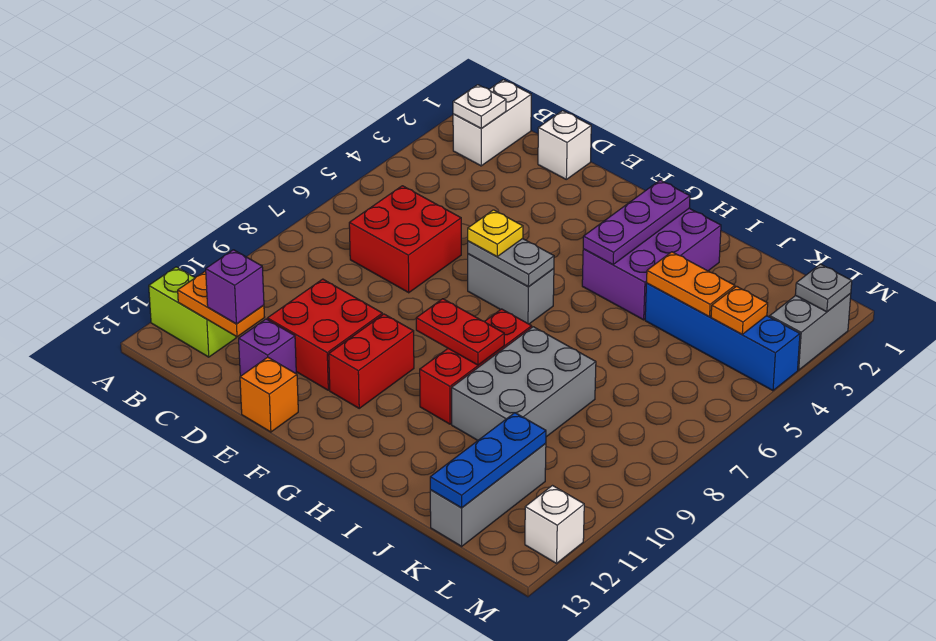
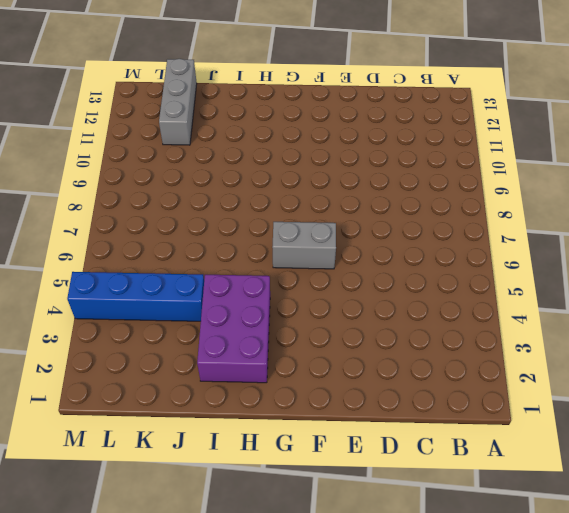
none -> lime brick A12:B12 level 1
none -> white brick B1:B2 level 1
none -> red brick C6:D7 level 1

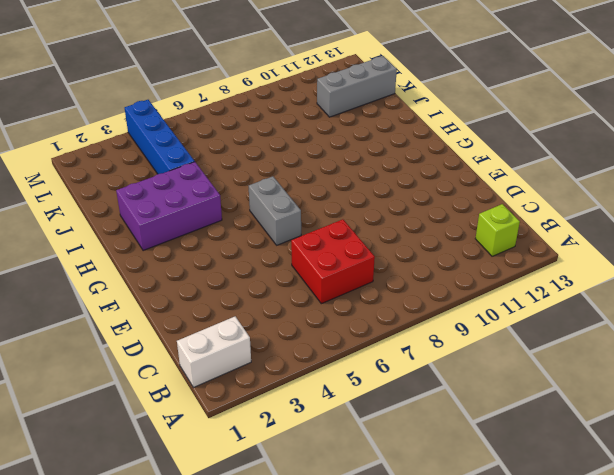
lime brick B12 level 1 -> lime brick A12:B12 level 1
none -> white brick D1 level 1
none -> red brick D10:E11 level 1
none -> purple brick D12 level 1

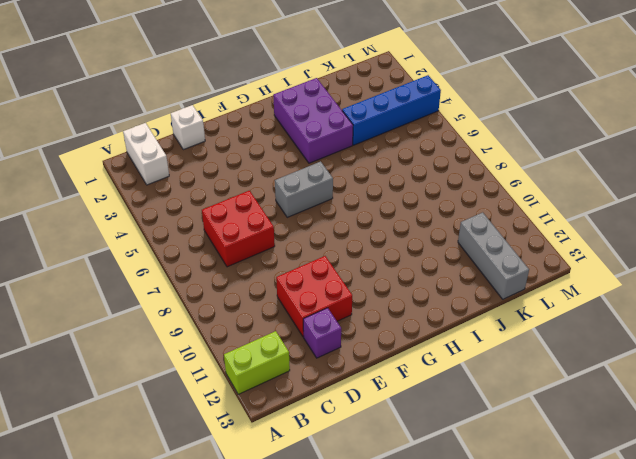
none -> orange brick E13 level 1
none -> red brick F10:F11 level 1
none -> red brick H8:H10 level 1

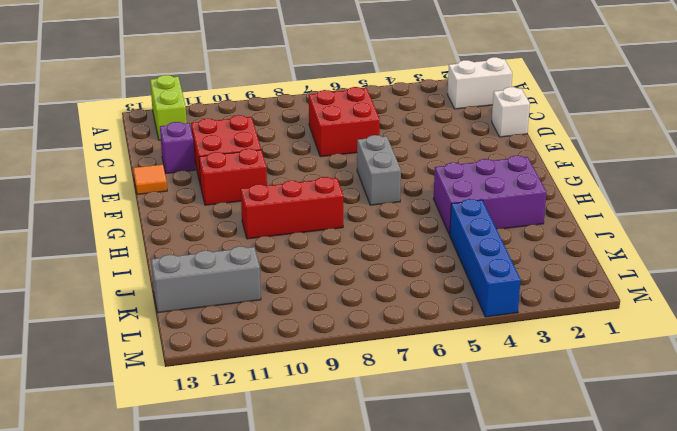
orange tile E13 level 1 -> orange brick E13 level 1
none -> grey brick I8:J10 level 1
none -> grey brick M2:M3 level 1
none -> white brick M12 level 1

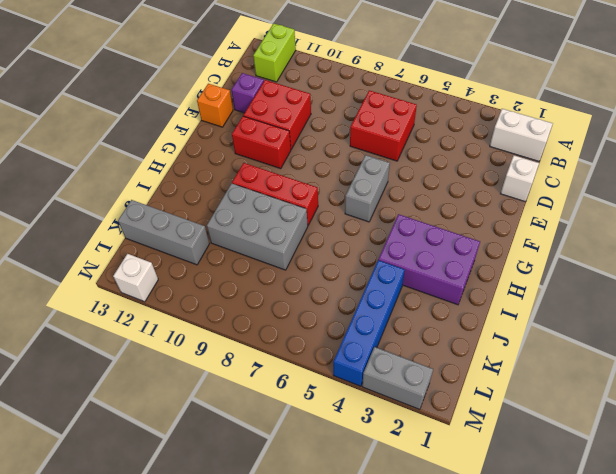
none -> white plate B2 level 2
none -> orange plate B12:C12 level 2
none -> grey plate F6:G6 level 2

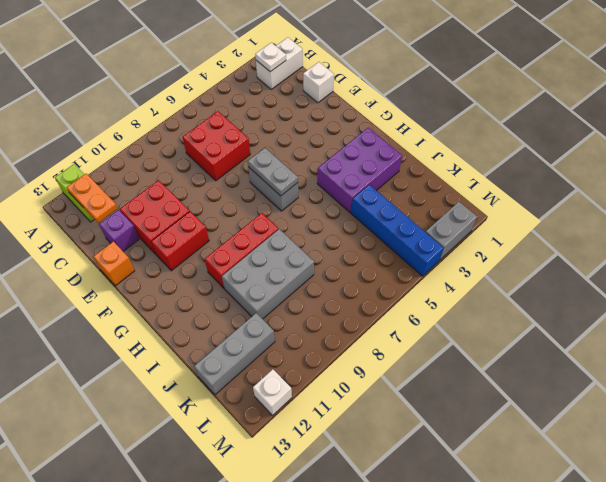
none -> red plate G9:H9 level 2
none -> purple plate H2:H4 level 2
none -> orange plate J4:K4 level 2

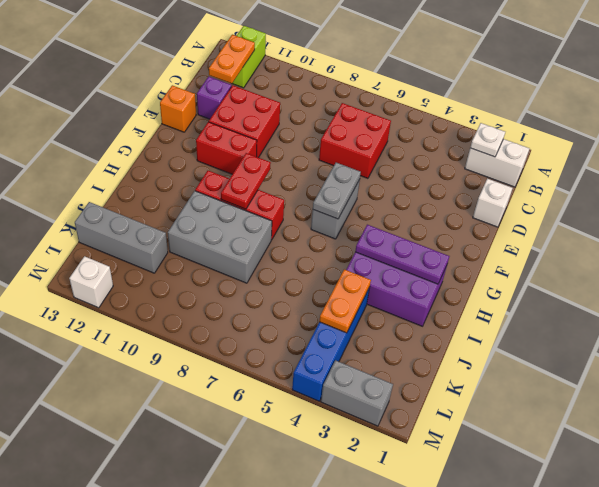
none -> blue plate K11:K13 level 2
none -> orange plate L4 level 2
none -> grey plate M2 level 2

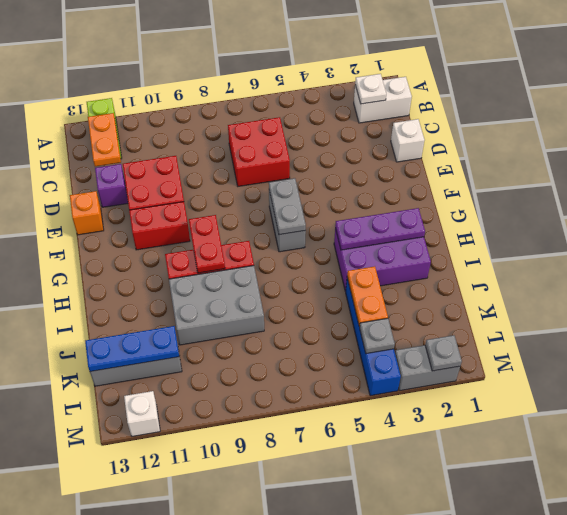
grey plate L4 level 2 -> orange plate L4 level 2
none -> purple brick C12 level 3
none -> yellow plate F6 level 3

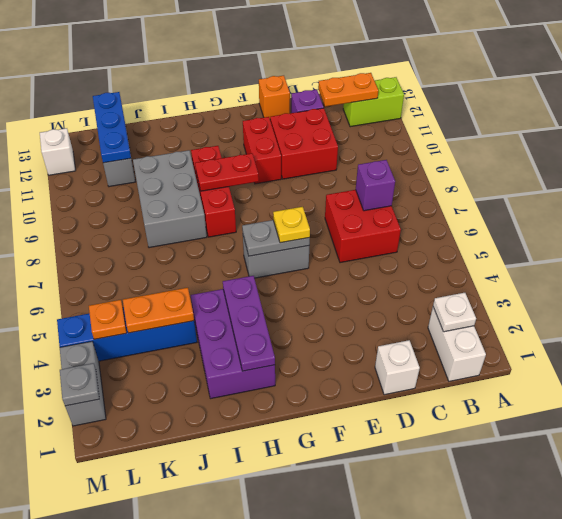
purple brick C7 level 2 -> purple brick C12 level 3

